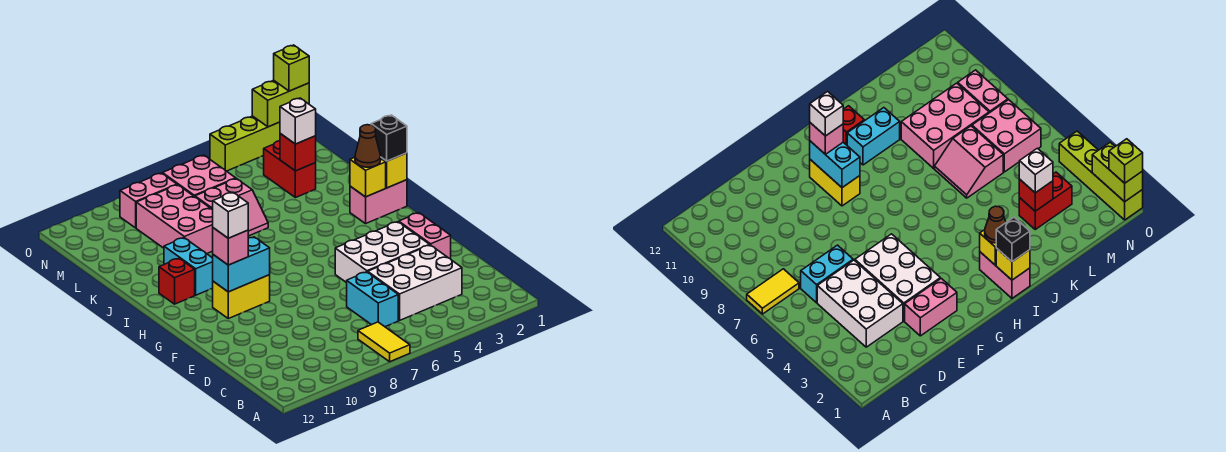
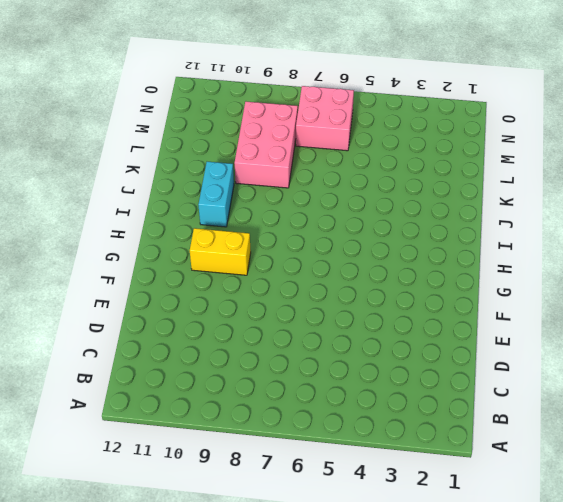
none -> yellow tile A7:B7 level 1
none -> white brick C3:D5 level 1
none -> cyan brick C6:D6 level 1

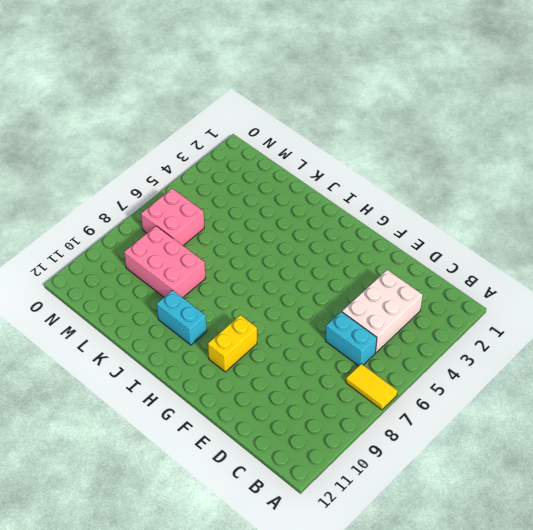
none -> pink brick E2:F2 level 1
none -> white brick E3:F5 level 1
none -> pink brick I1:I2 level 1

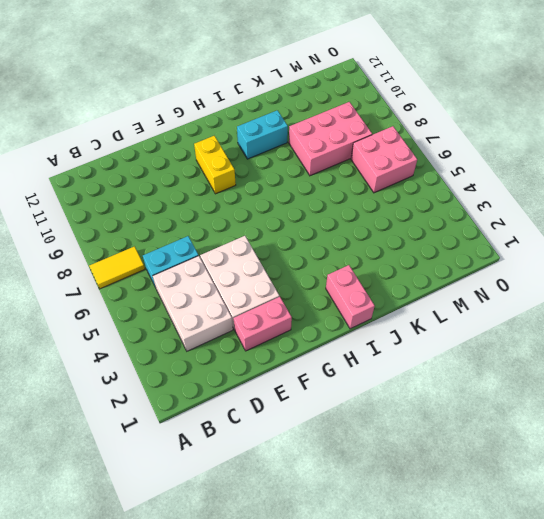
none -> red brick I11 level 1
none -> pink slope K6:L7 level 1 top L
none -> red brick L3:M3 level 1

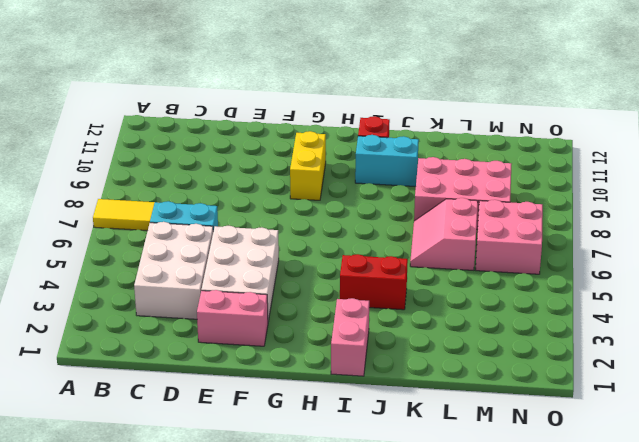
red brick I4:J4 level 1 -> red brick L3:M3 level 1
none -> pink brick N8:N9 level 1
none -> lime brick O1:O4 level 1
none -> cyan brick G9:G10 level 2

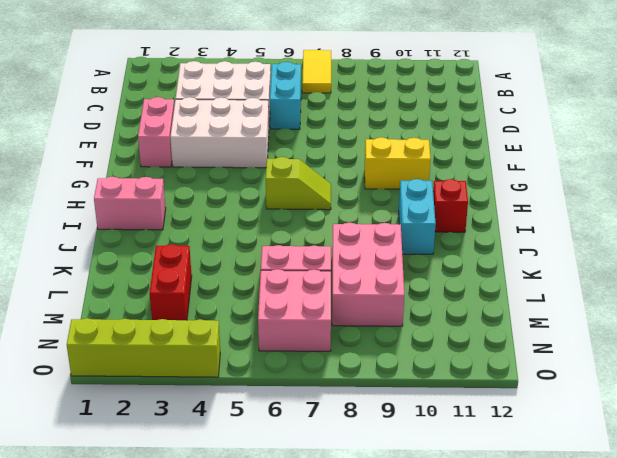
lime slope H6:H7 level 1 top 6 -> none
none -> pink brick N8:N9 level 1
none -> cyan brick G9:G10 level 2
none -> yellow brick I1 level 2

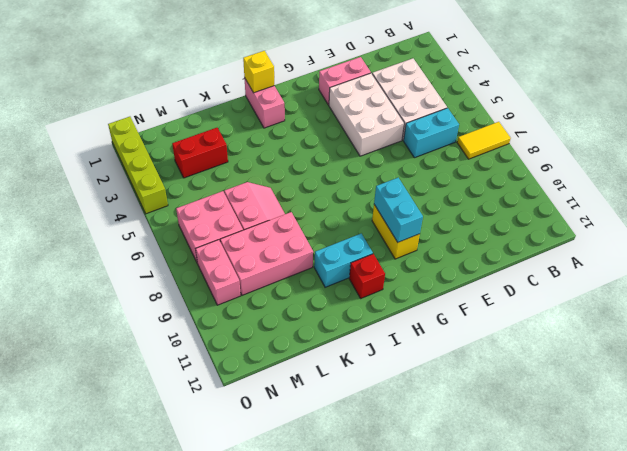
none -> yellow brick I2 level 2
none -> red brick L3 level 2
none -> lime brick O1:O2 level 2

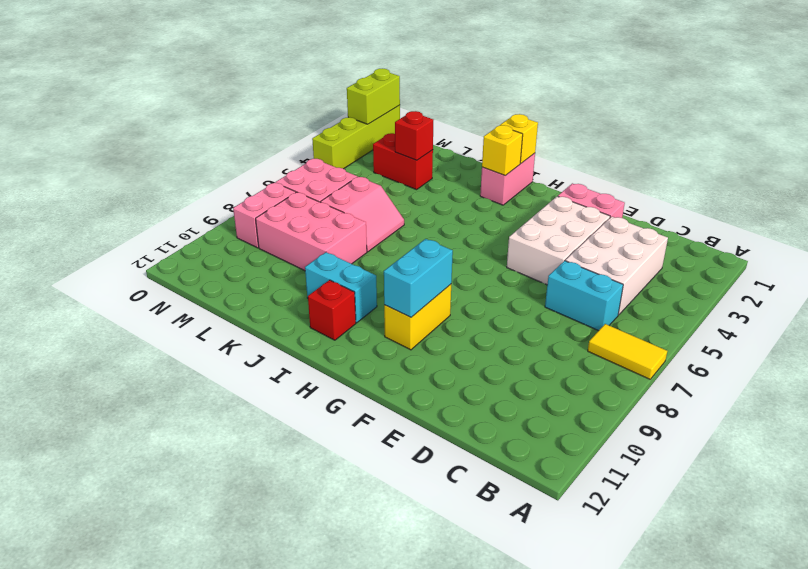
none -> pink brick G10 level 3
none -> black brick I1 level 3
none -> brown cone I2 level 3

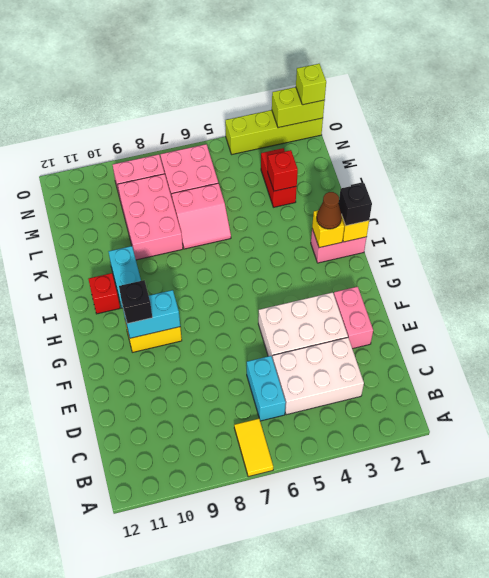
black brick G10 level 3 -> pink brick G10 level 3
none -> white brick L3 level 3
none -> white brick G10 level 4

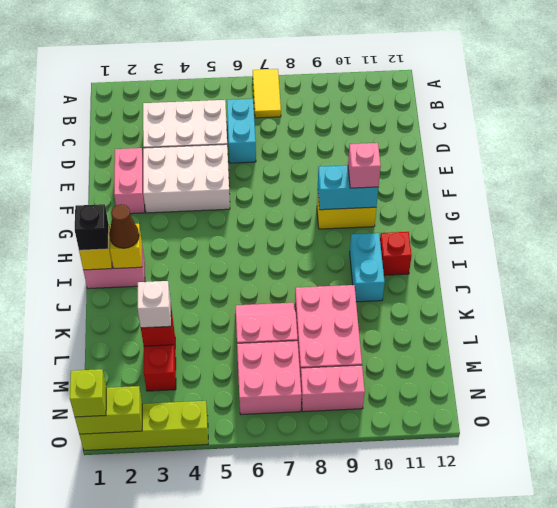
none -> white brick G10 level 4

